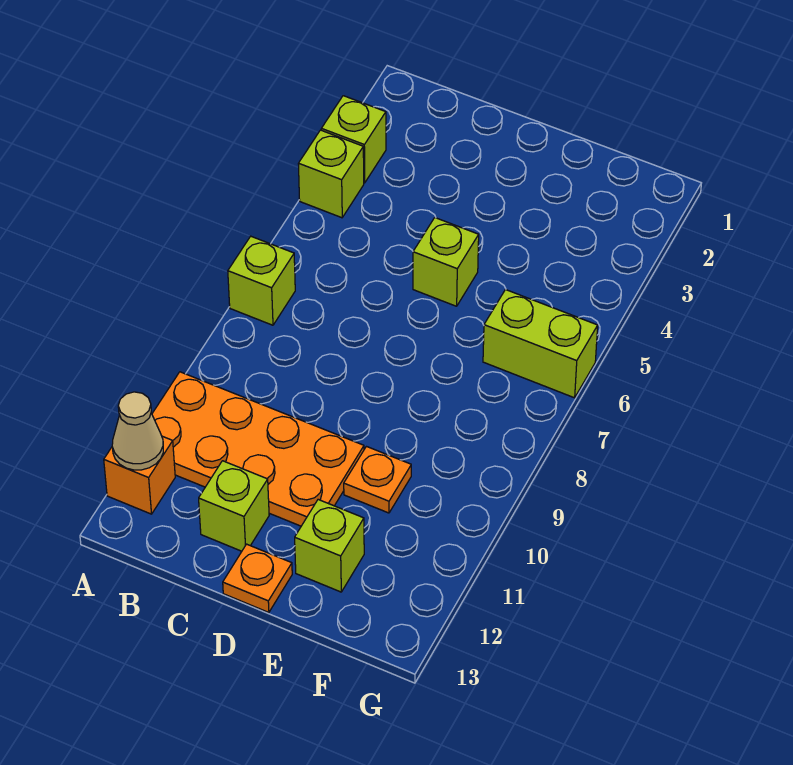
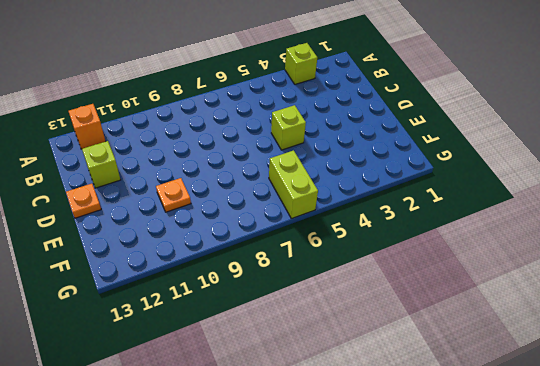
none -> lime brick A4 level 1
none -> lime brick A7 level 1
none -> orange plate A10:D11 level 1

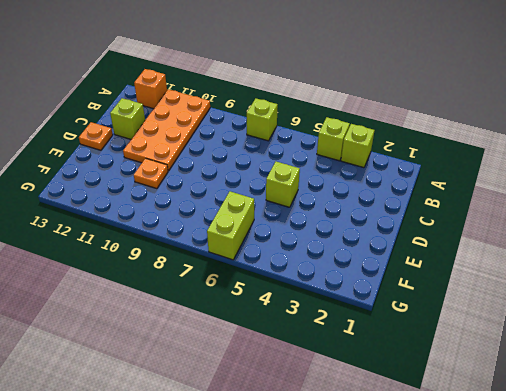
none -> lime brick E12 level 1
none -> tan cone A12 level 2

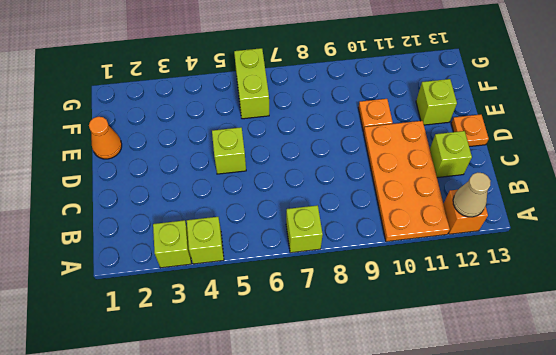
orange cone E1 level 1 -> none

